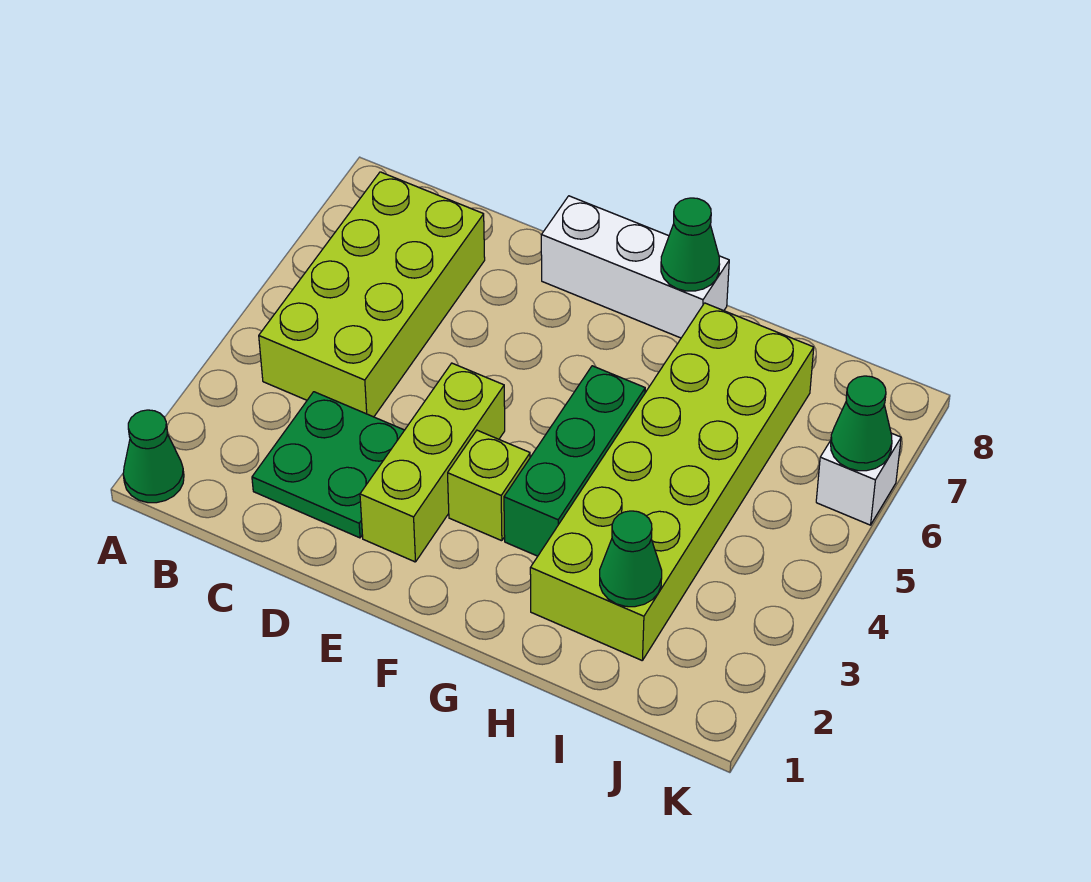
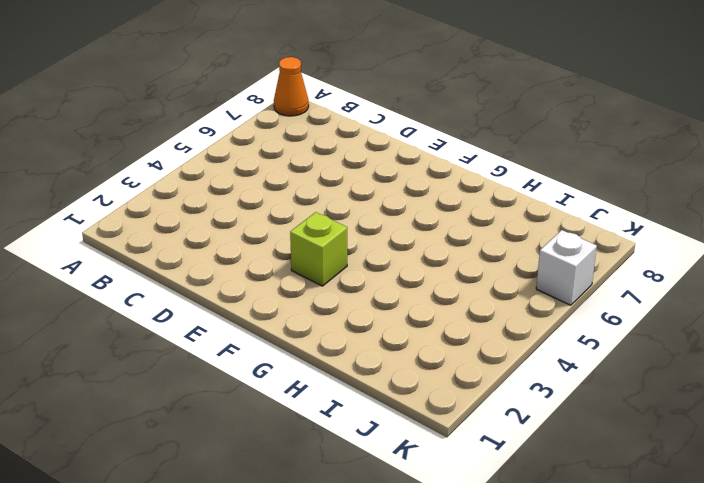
orange cone A8 level 1 -> none
none -> green cone A1 level 1
none -> lime brick B4:C7 level 1
none -> green plate C2:D3 level 1

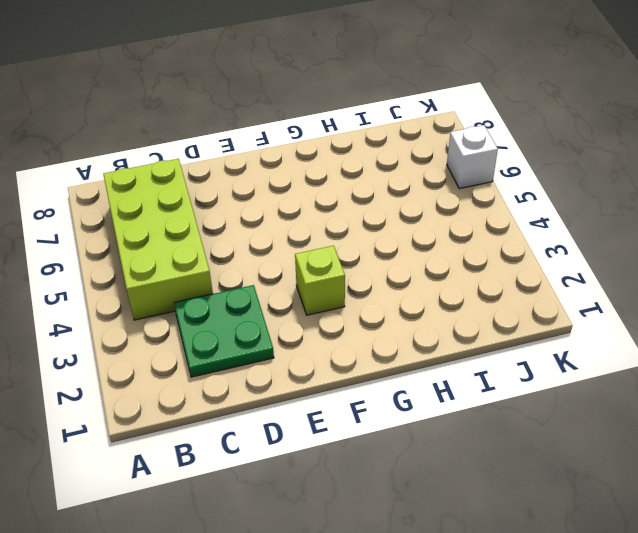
none -> green cone A1 level 1
none -> lime brick E2:E4 level 1
none -> white brick E8:G8 level 1

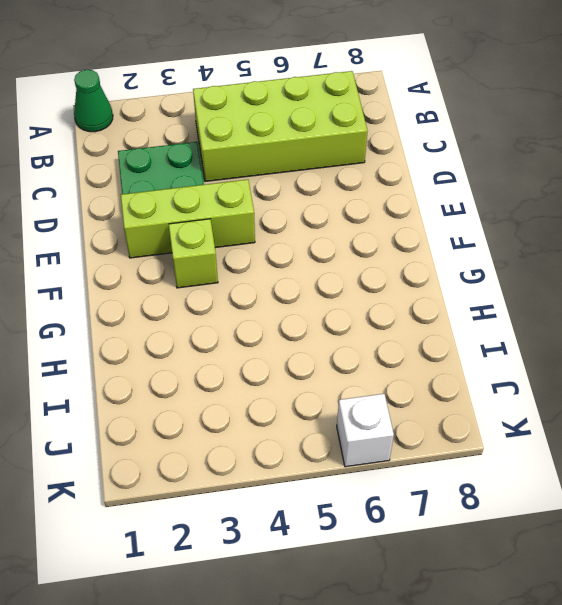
none -> white brick E8:G8 level 1
none -> green brick G3:G5 level 1
none -> lime brick H2:I7 level 1

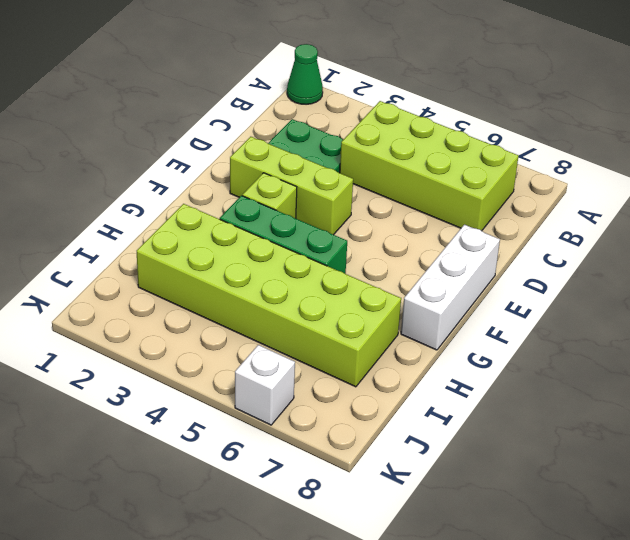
none -> green cone G8 level 2
none -> green cone I2 level 2
none -> green cone K6 level 2

